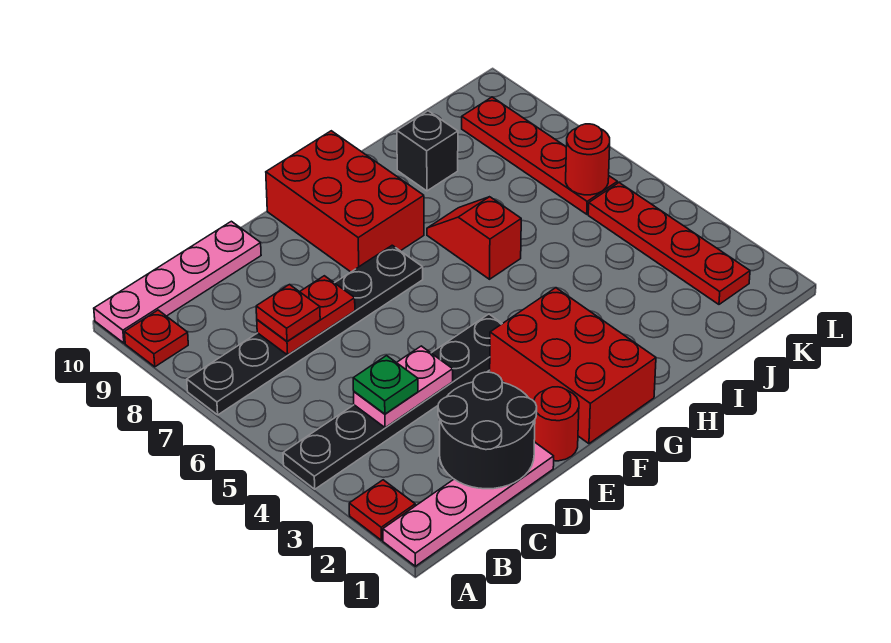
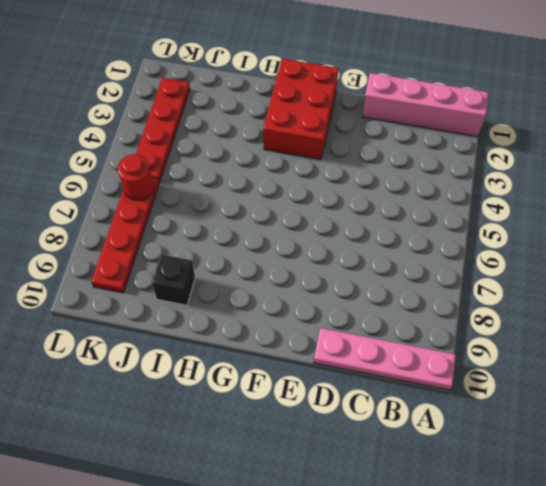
pink brick A1:D1 level 1 -> pink plate A1:D1 level 1
none -> red plate A2 level 1
none -> black plate A4:F4 level 1
none -> black plate A7:F7 level 1

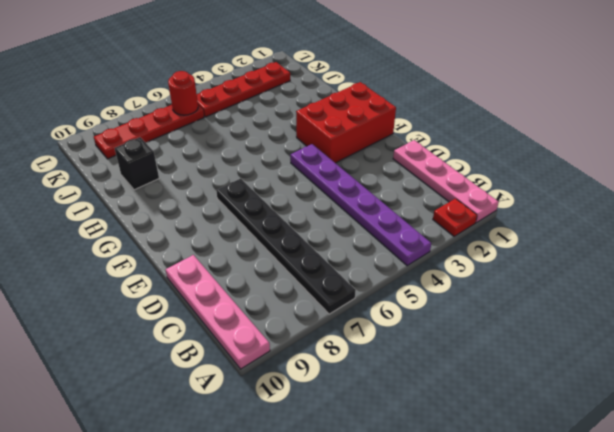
purple plate A4:F4 level 1 -> black plate A4:F4 level 1
none -> red plate A9 level 1
none -> red round brick E1 level 1
none -> red brick F8:G10 level 1

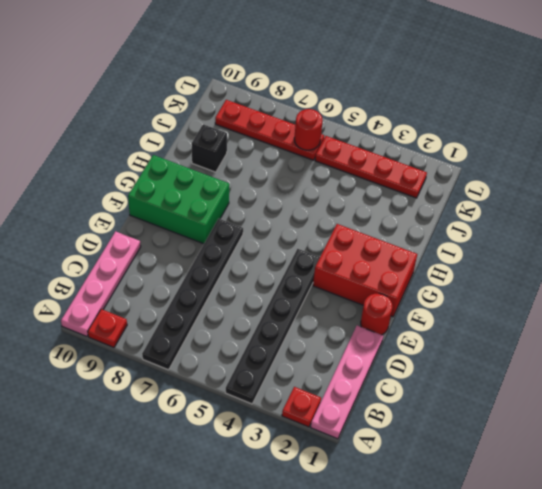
green brick F8:G10 level 1 -> red brick F8:G10 level 1
none -> red slope H6:H7 level 1 top 6
none -> black round brick C1:D2 level 2
none -> pink plate C4:D4 level 2

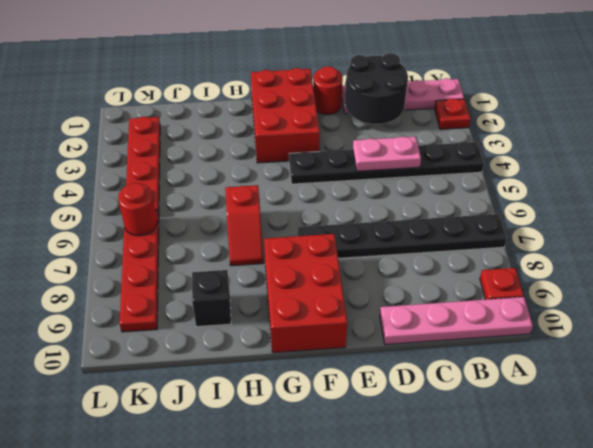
none -> red plate C7:D7 level 2
none -> green plate C4 level 3
none -> red plate C7 level 3

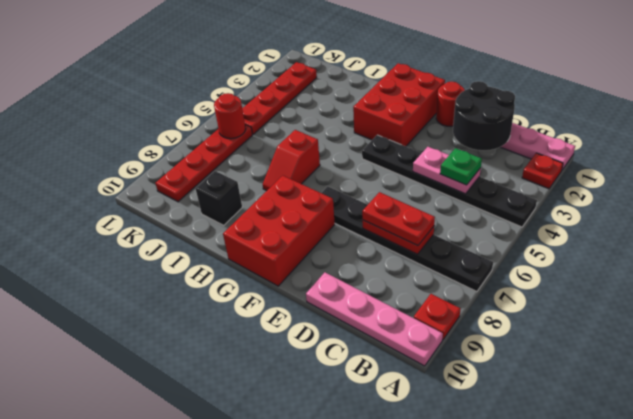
red plate C7:D7 level 3 -> red plate C7 level 3

